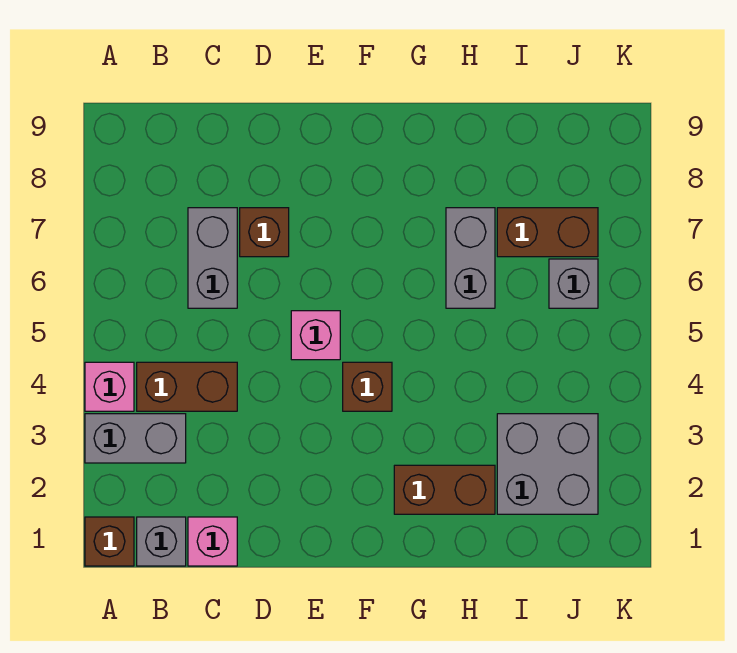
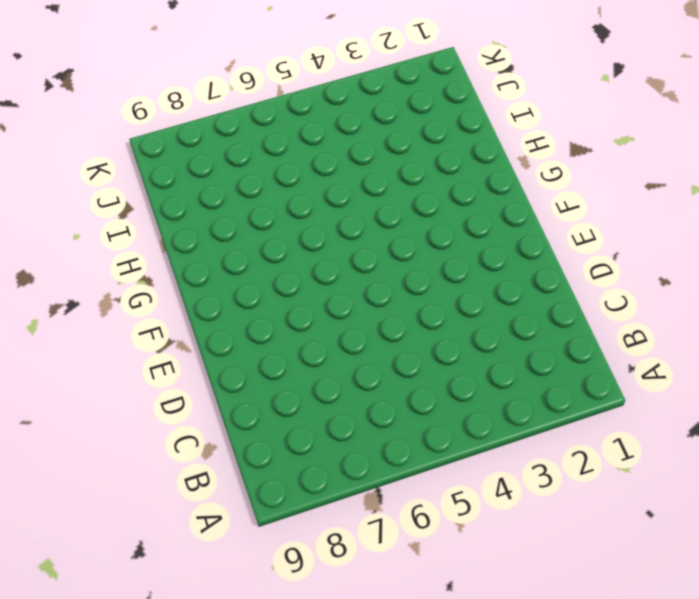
none -> brown brick A1 level 1
none -> grey brick A3:B3 level 1
none -> pink brick A4 level 1

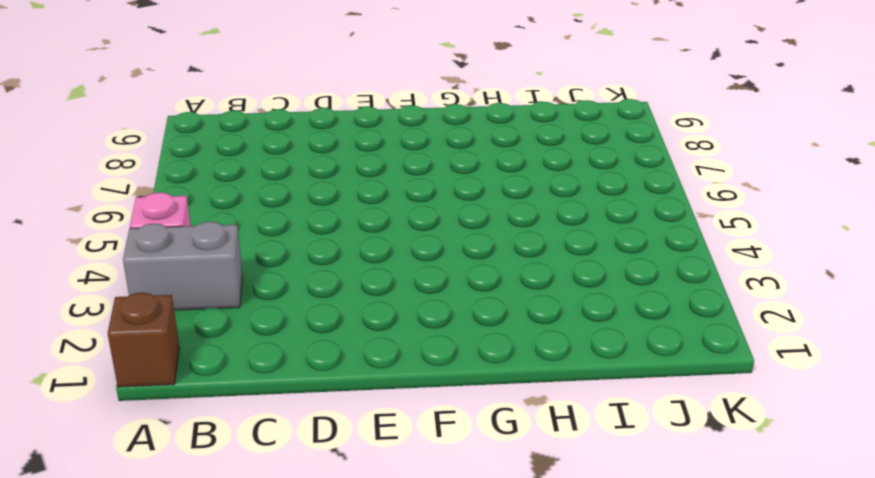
none -> grey brick B1 level 1
none -> brown brick B4:C4 level 1
none -> pink brick C1 level 1

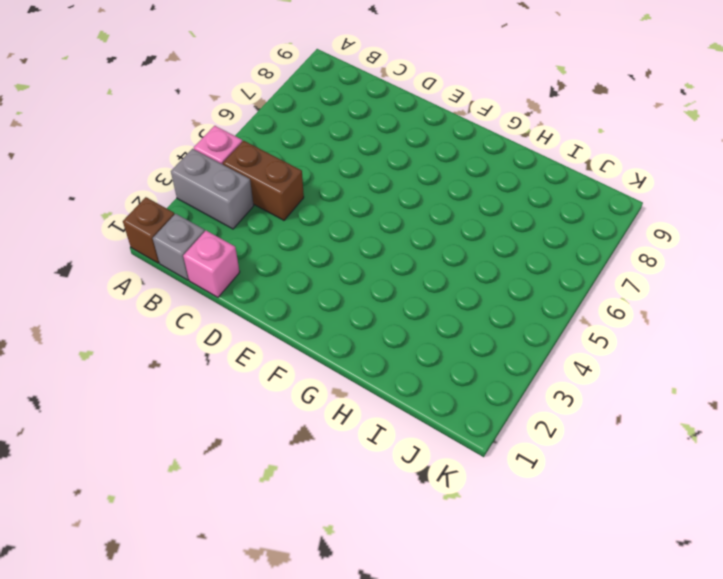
none -> grey brick C6:C7 level 1
none -> brown brick D7 level 1
none -> pink brick E5 level 1

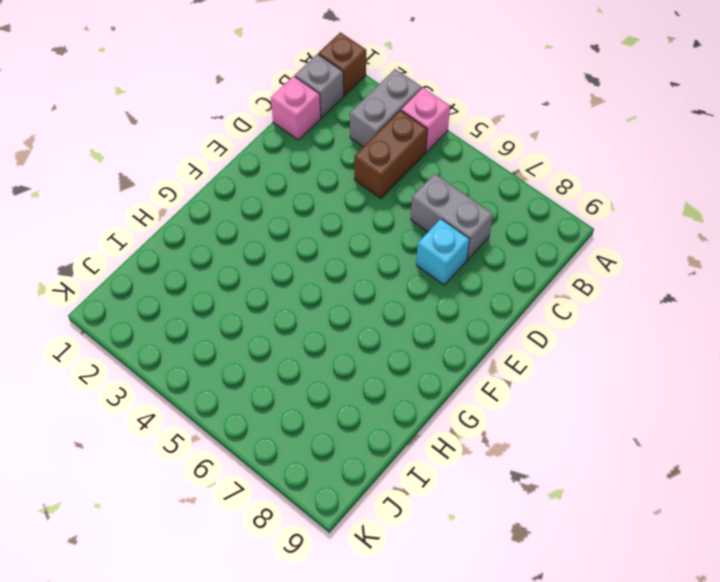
cyan brick D7 level 1 -> brown brick D7 level 1
none -> pink brick E5 level 1
none -> brown brick F4 level 1
none -> brown brick G2:H2 level 1

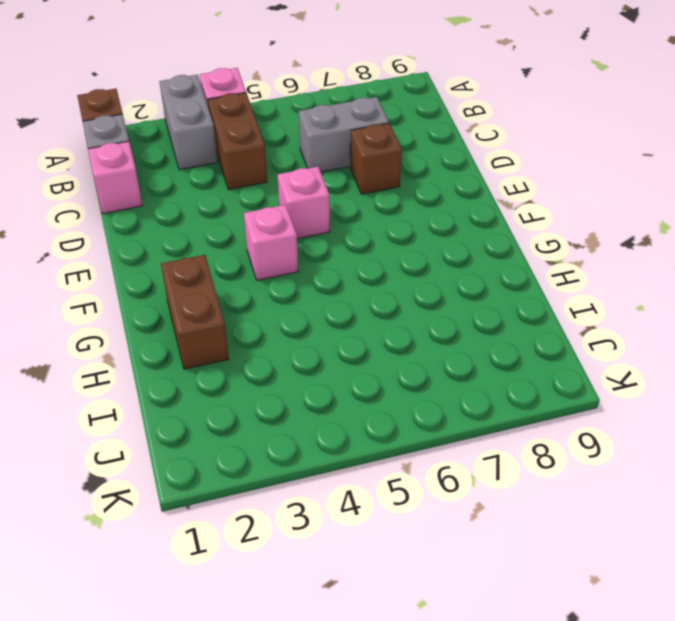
pink brick F4 level 1 -> brown brick F4 level 1
none -> grey brick H6:H7 level 1
none -> grey brick I2:J3 level 1
none -> brown brick I7:J7 level 1

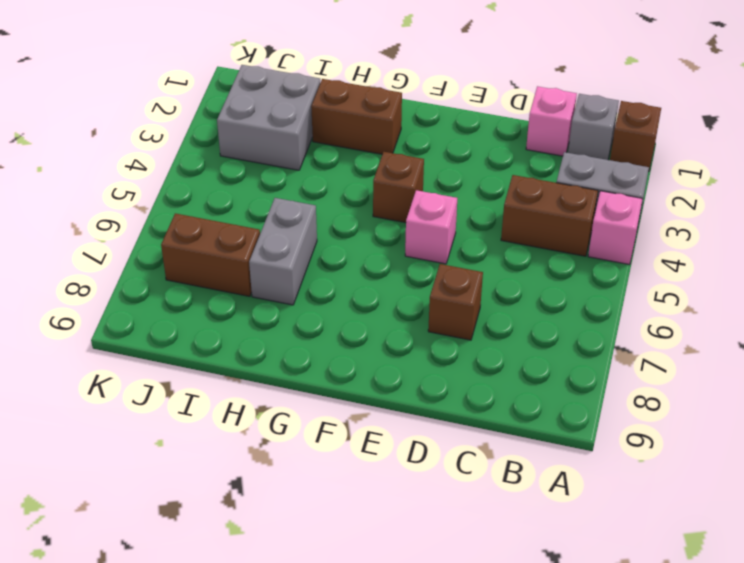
none -> grey brick C6:C7 level 1
none -> grey brick J6 level 1

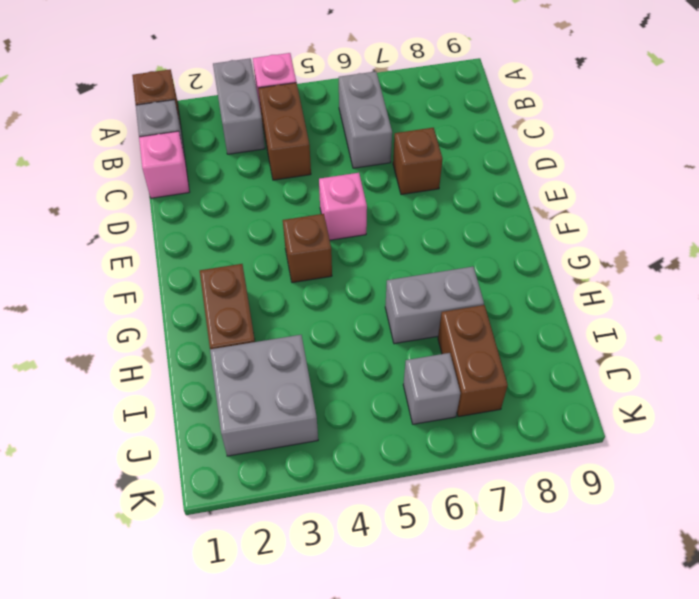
grey brick B6:C6 level 1 -> grey brick C6:C7 level 1

